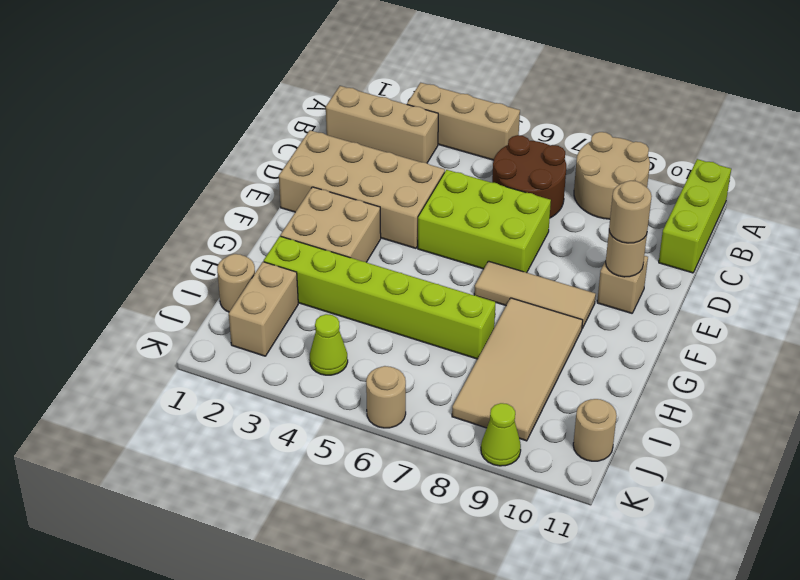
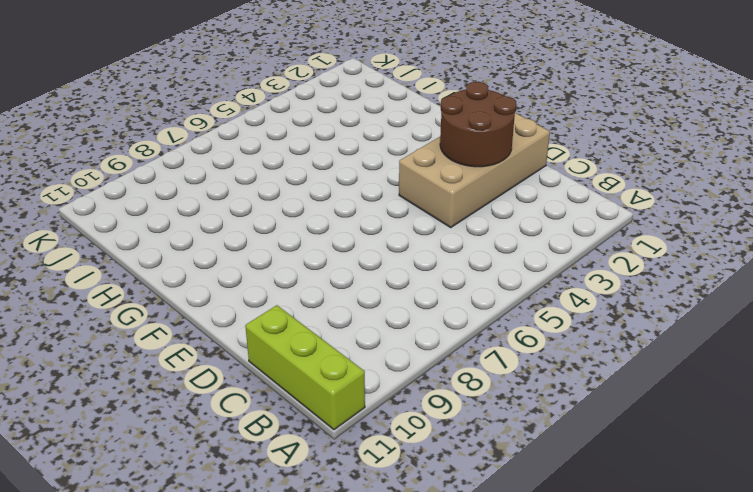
brown round brick D2:E3 level 2 -> brown round brick B6:C7 level 1
none -> tan brick A3:A5 level 1
none -> tan round brick A8:B9 level 1
none -> tan brick B1:B3 level 1

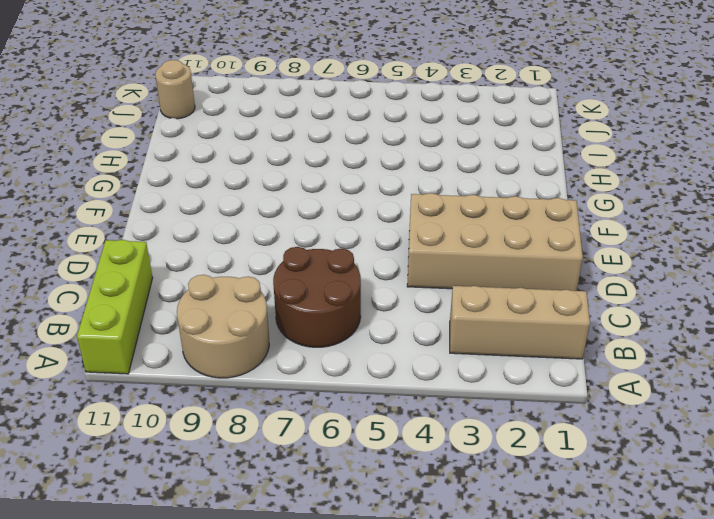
none -> tan brick A3:A5 level 1
none -> lime brick D5:E7 level 1
none -> tan brick E10 level 1

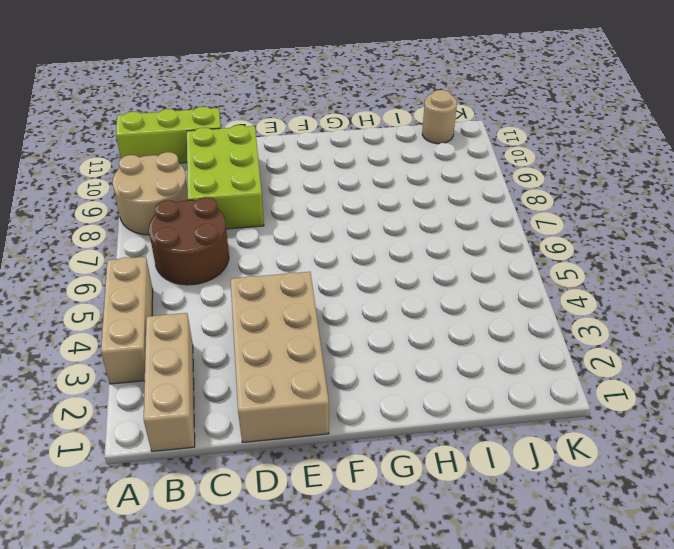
lime brick C8:D10 level 1 -> lime brick D5:E7 level 1
none -> tan brick E10 level 1
none -> tan brick F2:G3 level 1
none -> tan tile F7:F9 level 1

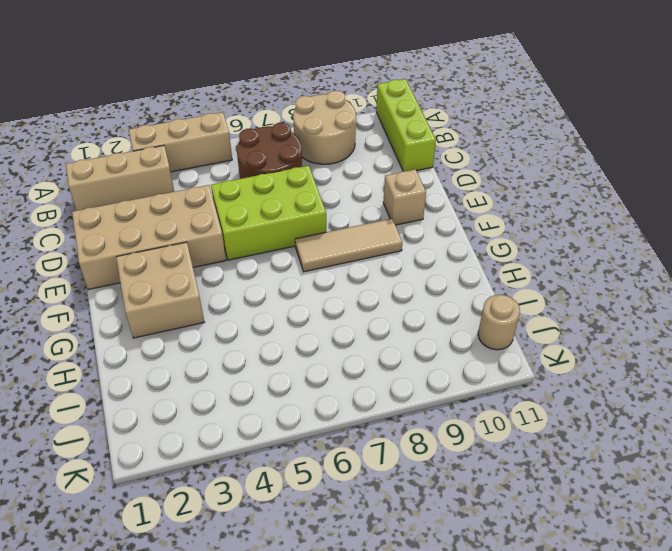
none -> tan tile G8:J9 level 1
none -> lime brick H2:H7 level 1
none -> tan round brick I1 level 1

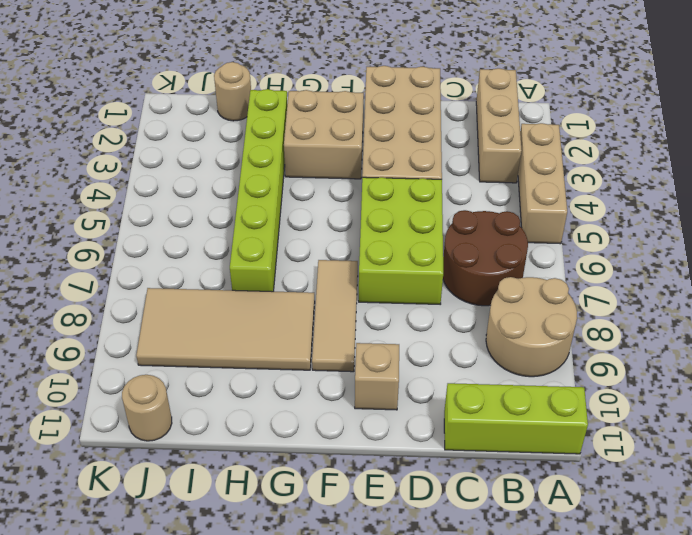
none -> tan brick I2:J2 level 1
none -> lime cone J4 level 1
none -> tan round brick K6 level 1

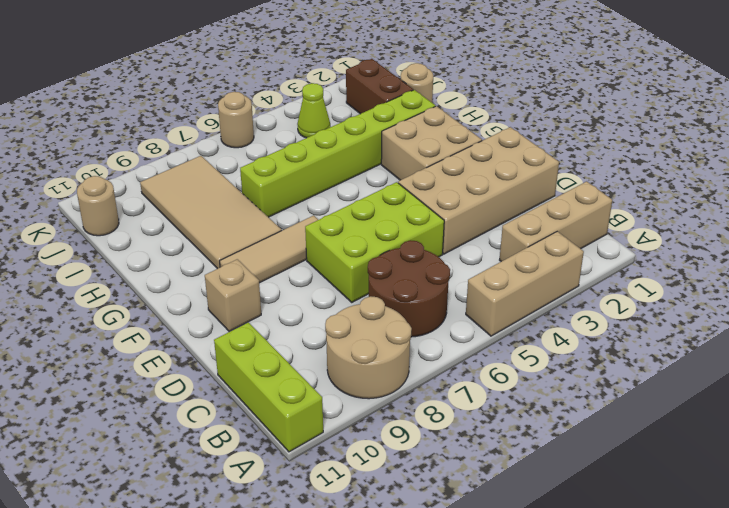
brown brick I2:J2 level 1 -> tan brick I2:J2 level 1
none -> lime cone K9 level 1
none -> tan round brick E10 level 2
none -> tan round brick E10 level 3

